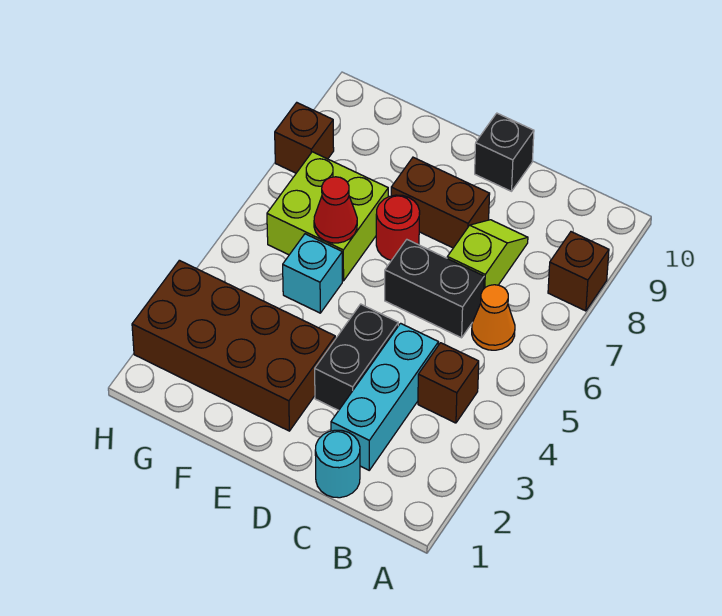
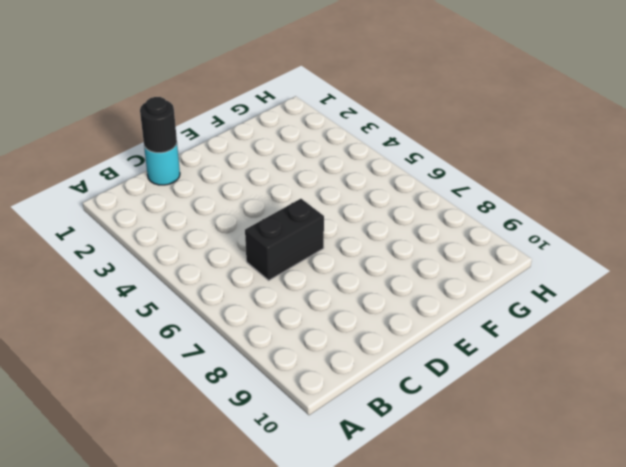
black round brick C1 level 2 -> none
none -> brown brick A8 level 1
none -> brown brick B4 level 1
none -> orange cone B6 level 1

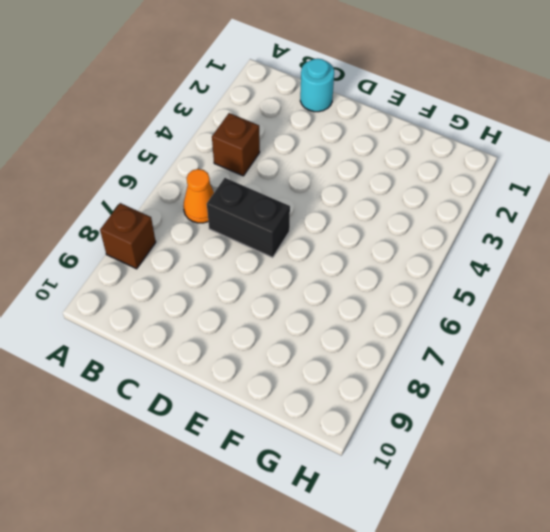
none -> cyan brick C2:C4 level 1
none -> lime slope C7:C8 level 1 top 7
none -> black brick D3:D4 level 1

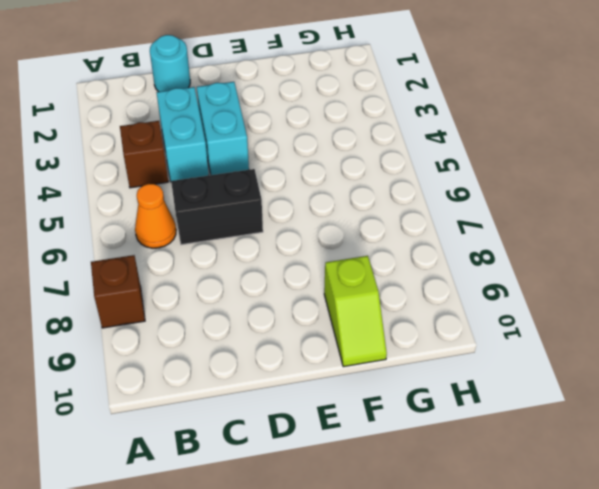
cyan brick C3:C4 level 1 -> cyan brick C2:C4 level 1
cyan brick D3:D4 level 1 -> black brick D3:D4 level 1
lime slope F9:F10 level 1 top 9 -> lime slope C7:C8 level 1 top 7
none -> brown brick D8:E8 level 1
none -> black brick D10 level 1
none -> brown brick E2:H3 level 1

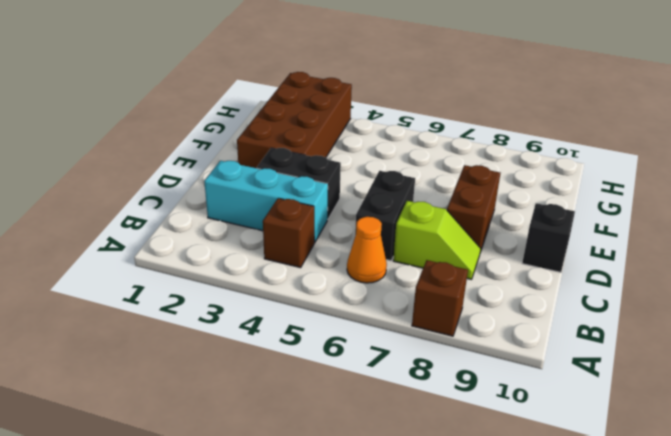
none -> cyan round brick C1 level 1
none -> red round brick E7 level 1
none -> cyan brick F5 level 1

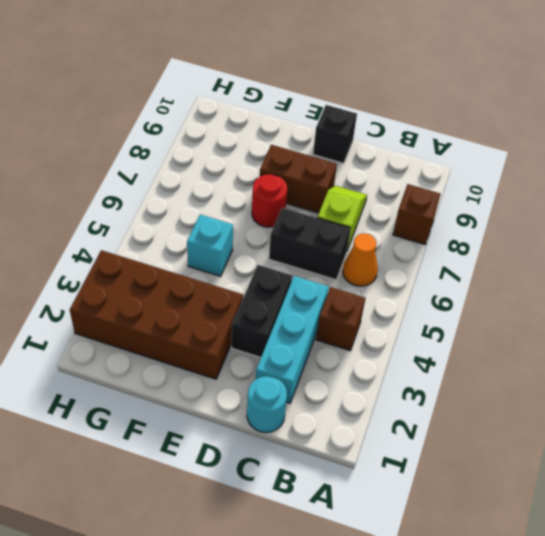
none -> lime brick F6:G7 level 1
none -> brown brick H8 level 1
none -> red cone F6 level 2

